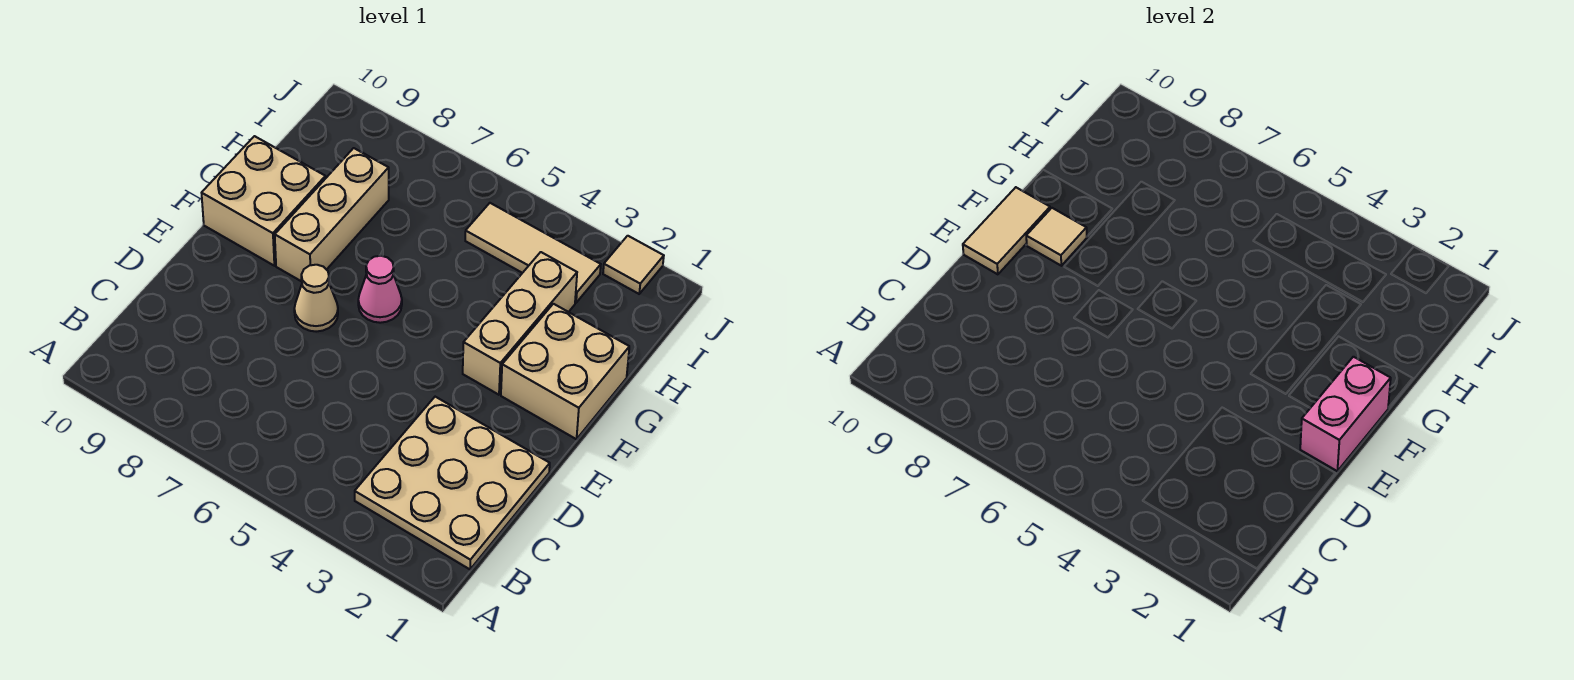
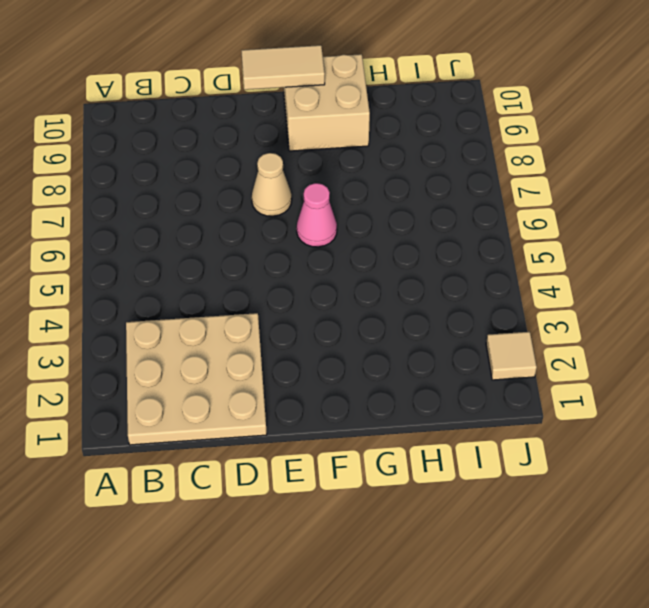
none -> tan brick F1:G2 level 1
none -> tan brick F3:H3 level 1
none -> tan brick F8:H8 level 1

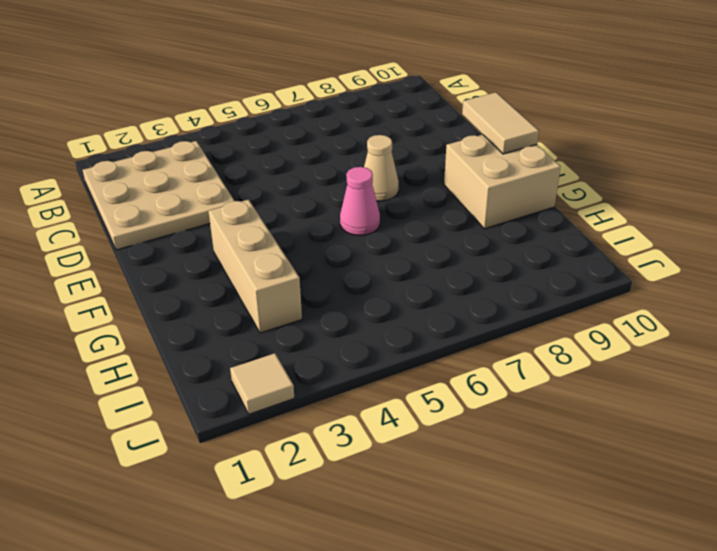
none -> tan brick F1:G2 level 1
none -> tan brick F8:H8 level 1
none -> tan tile I3:I5 level 1

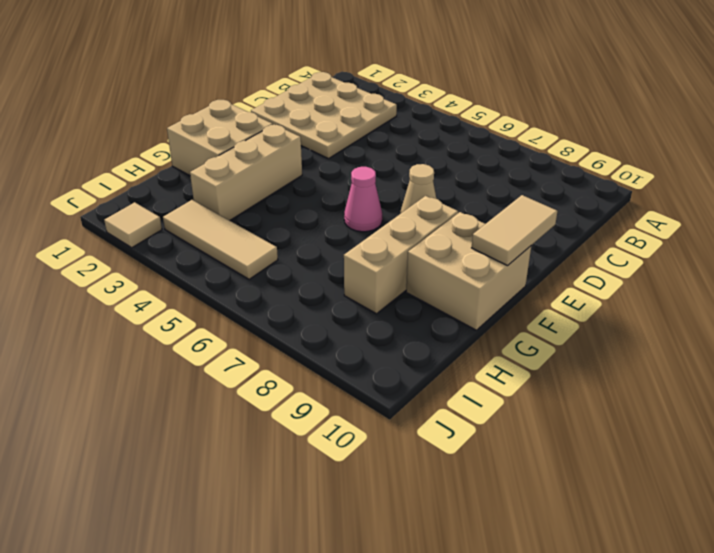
none -> pink brick E1:F1 level 2
none -> tan tile F9 level 2

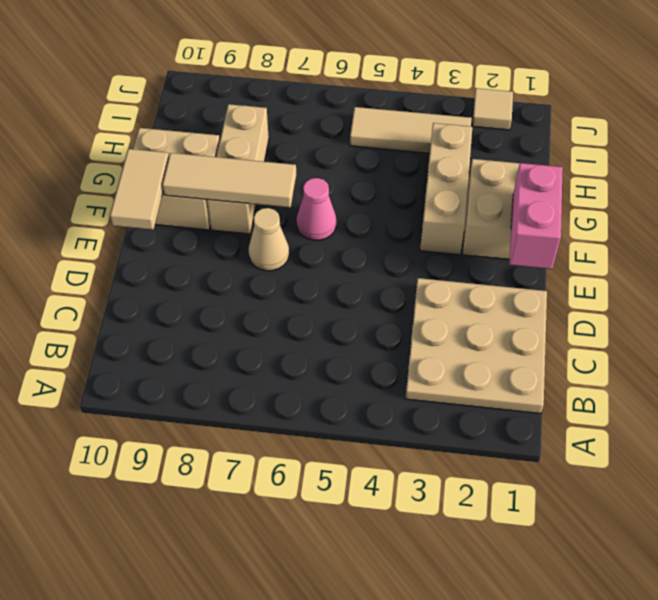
tan tile F7:F9 level 2 -> tan tile F9 level 2

